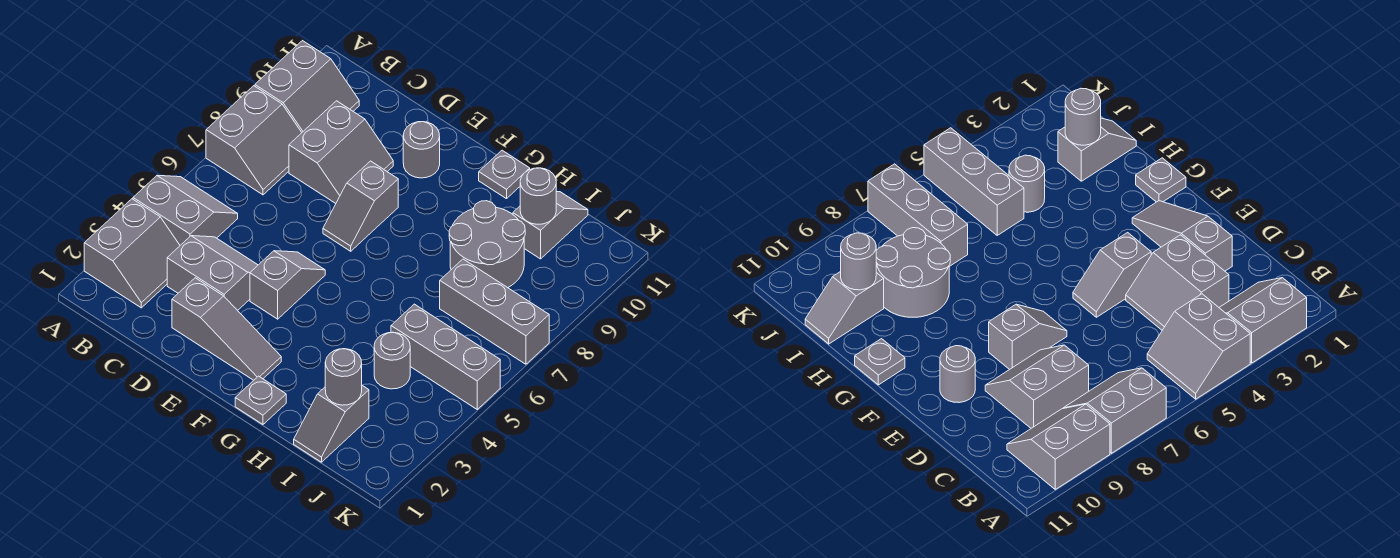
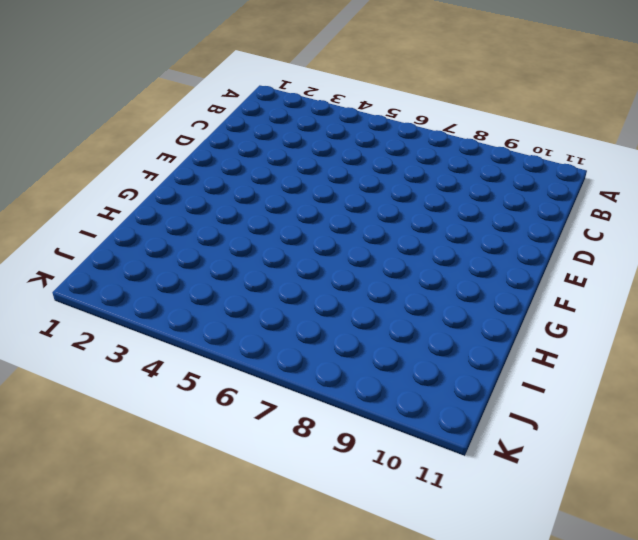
none -> grey slope A2:B3 level 1 top A
none -> grey slope A4:B5 level 1 top 4
none -> grey slope A7:B8 level 1 top A

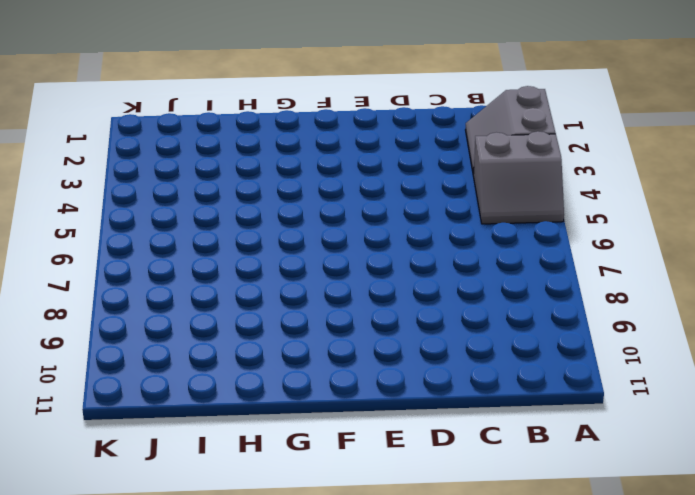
none -> grey slope A7:B8 level 1 top A
none -> grey slope A9:B10 level 1 top A
none -> grey slope C3:D4 level 1 top 3

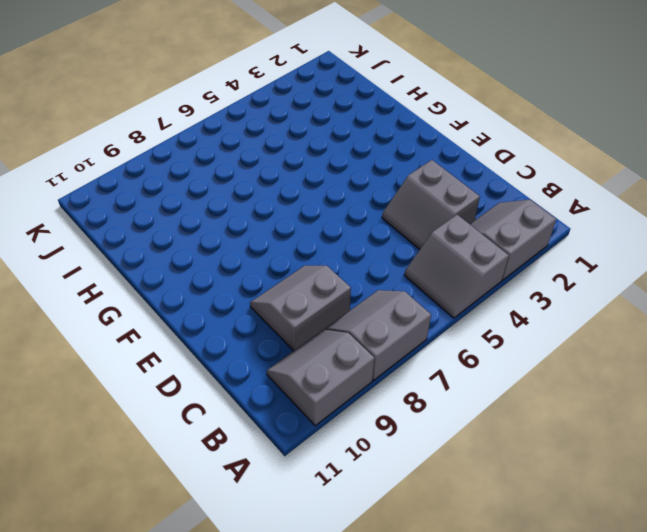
none -> grey slope D2:F2 level 1 top D
none -> grey slope E4:E5 level 1 top 4
none -> grey slope E7:E8 level 1 top 8

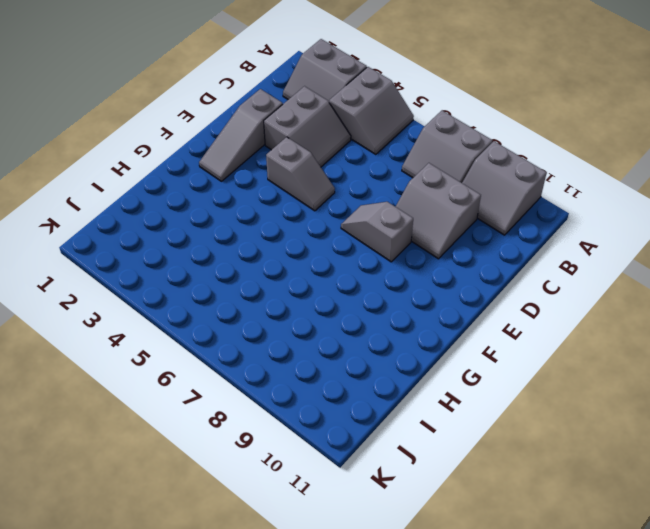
none -> grey round brick E10 level 1
none -> grey plate G1 level 1
none -> grey plate G11 level 1

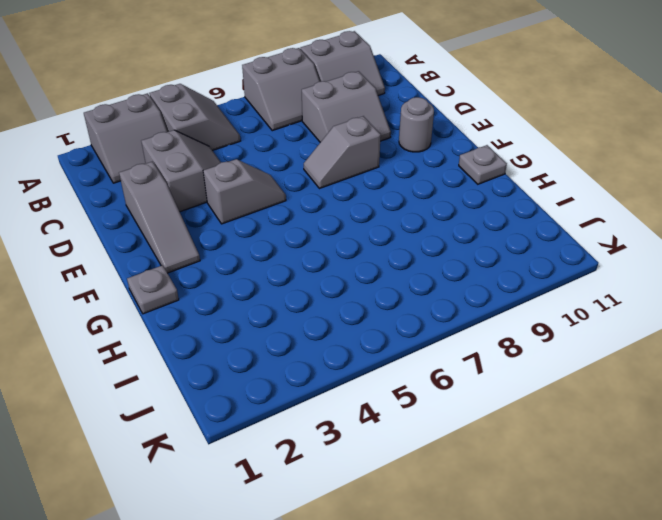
none -> grey round brick H8:I9 level 1
none -> grey slope I1:I2 level 1 top 2
none -> grey round brick I4 level 1

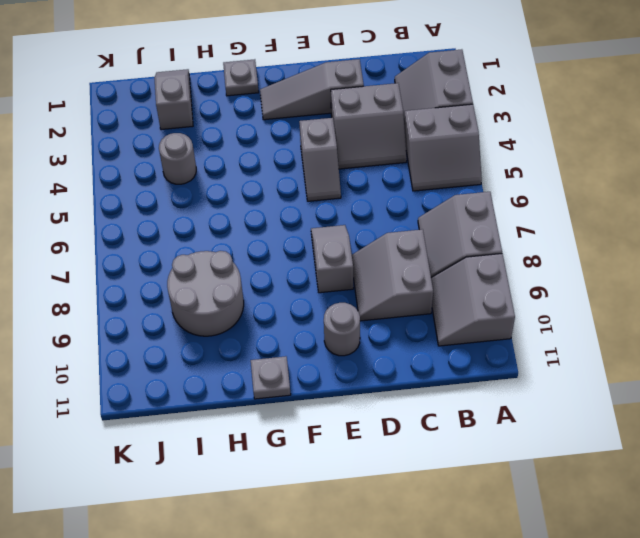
none -> grey brick I5:K5 level 1
none -> grey brick I7:K7 level 1
none -> grey slope I10:I11 level 1 top 10

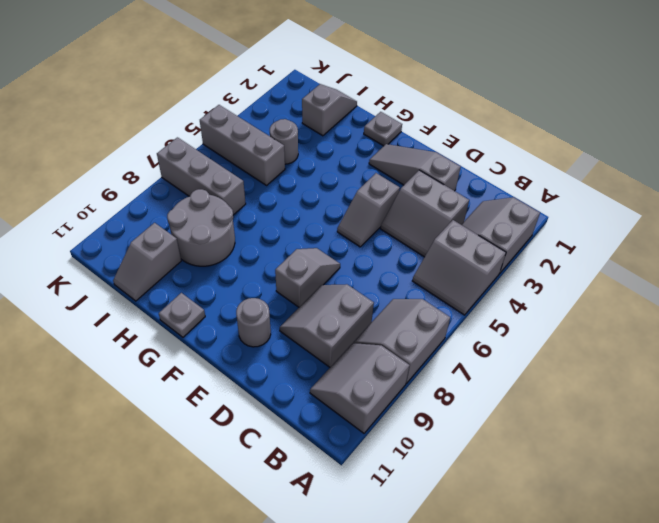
none -> grey round brick I2 level 2
none -> grey round brick I10 level 2

